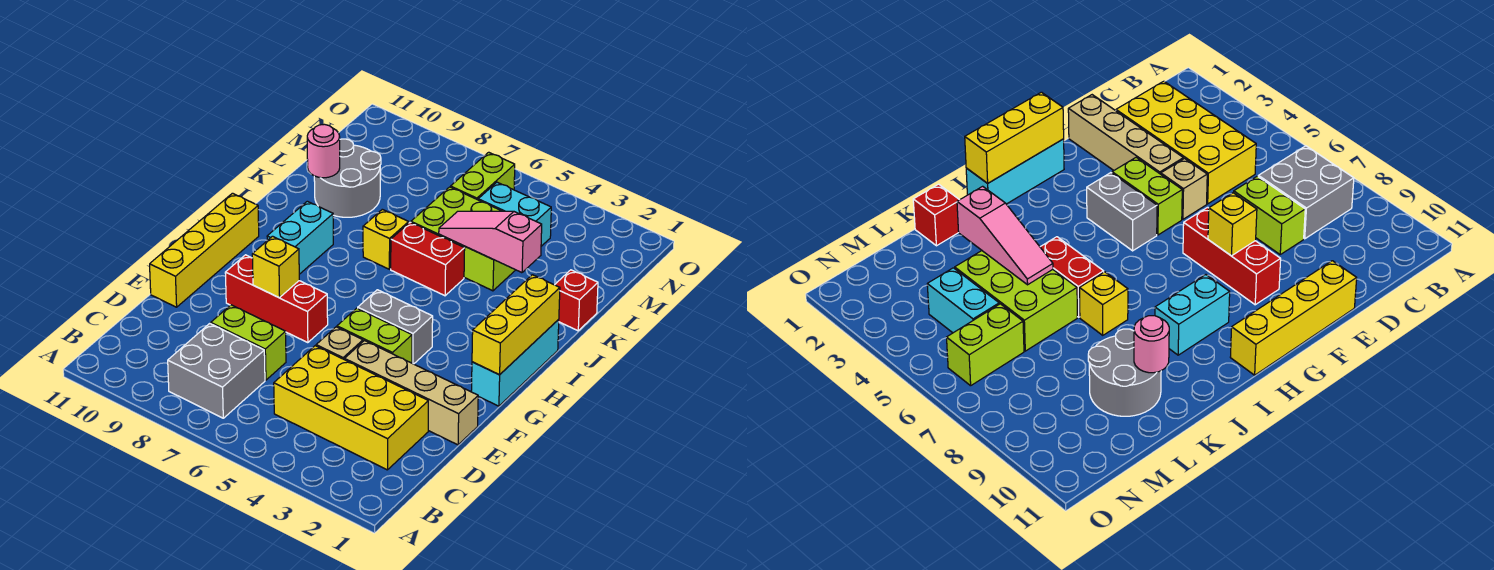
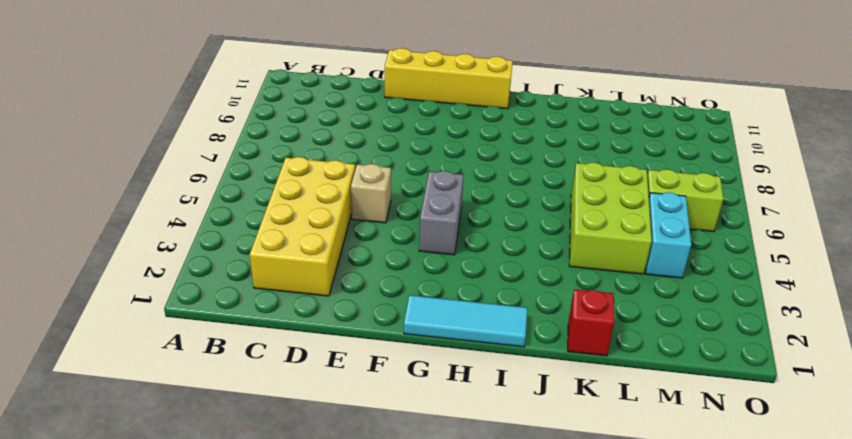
cyan tile G1:I1 level 1 -> cyan brick G1:I1 level 1
none -> grey brick B7:C8 level 1
none -> lime brick D7:D8 level 1
none -> tan brick E1:E4 level 1

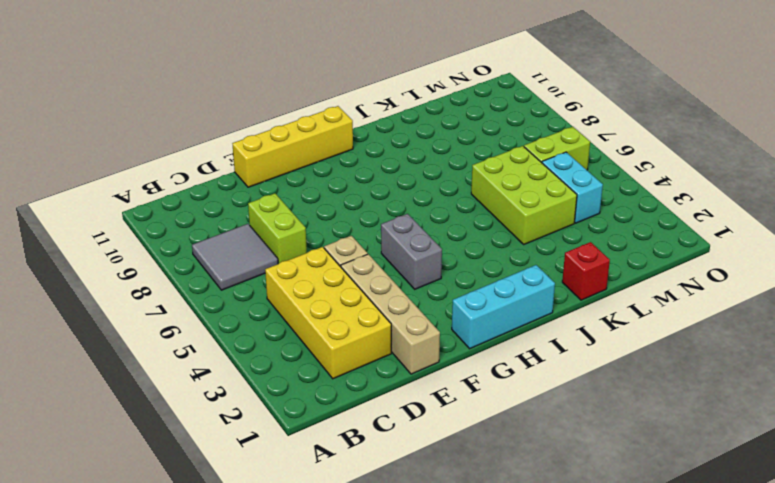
grey tile B7:C8 level 1 -> grey brick B7:C8 level 1
none -> lime brick F4:F5 level 1
none -> red brick F7:F9 level 1
none -> cyan brick H9:I9 level 1

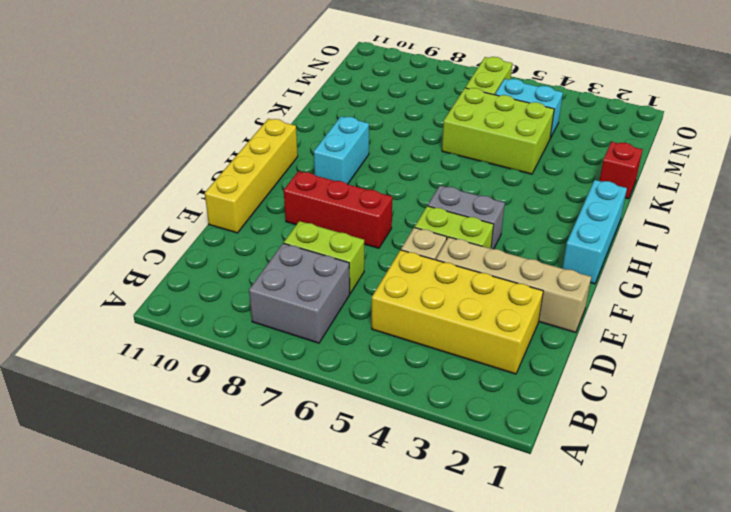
none -> red brick J5:J6 level 1
none -> yellow brick J7 level 1
none -> grey round brick K9:L10 level 1

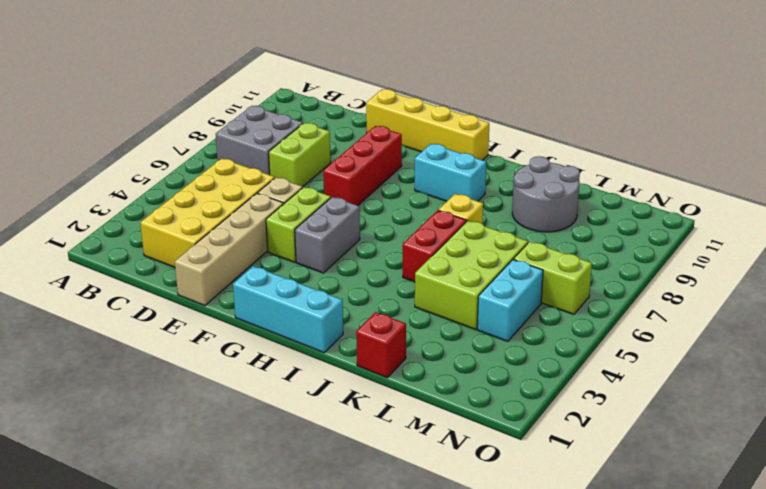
none -> yellow brick F8 level 2
none -> yellow brick G1:I1 level 2
none -> pink slope K3:K5 level 2 top 3

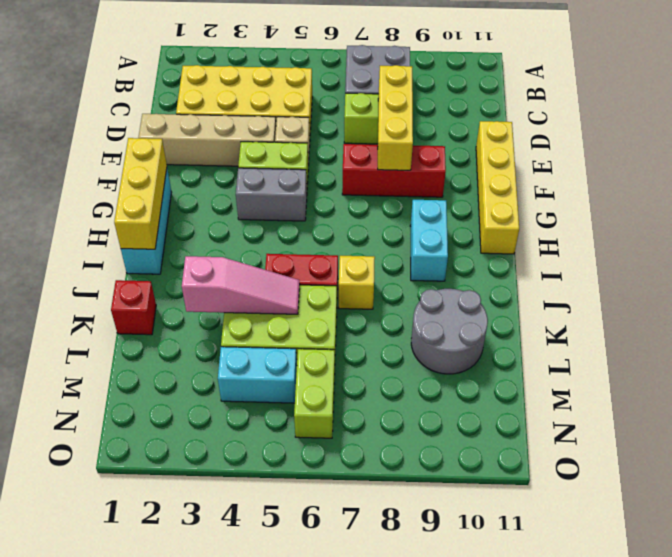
yellow brick D8:F8 level 2 -> yellow brick F8 level 2
none -> pink round brick K10 level 2

